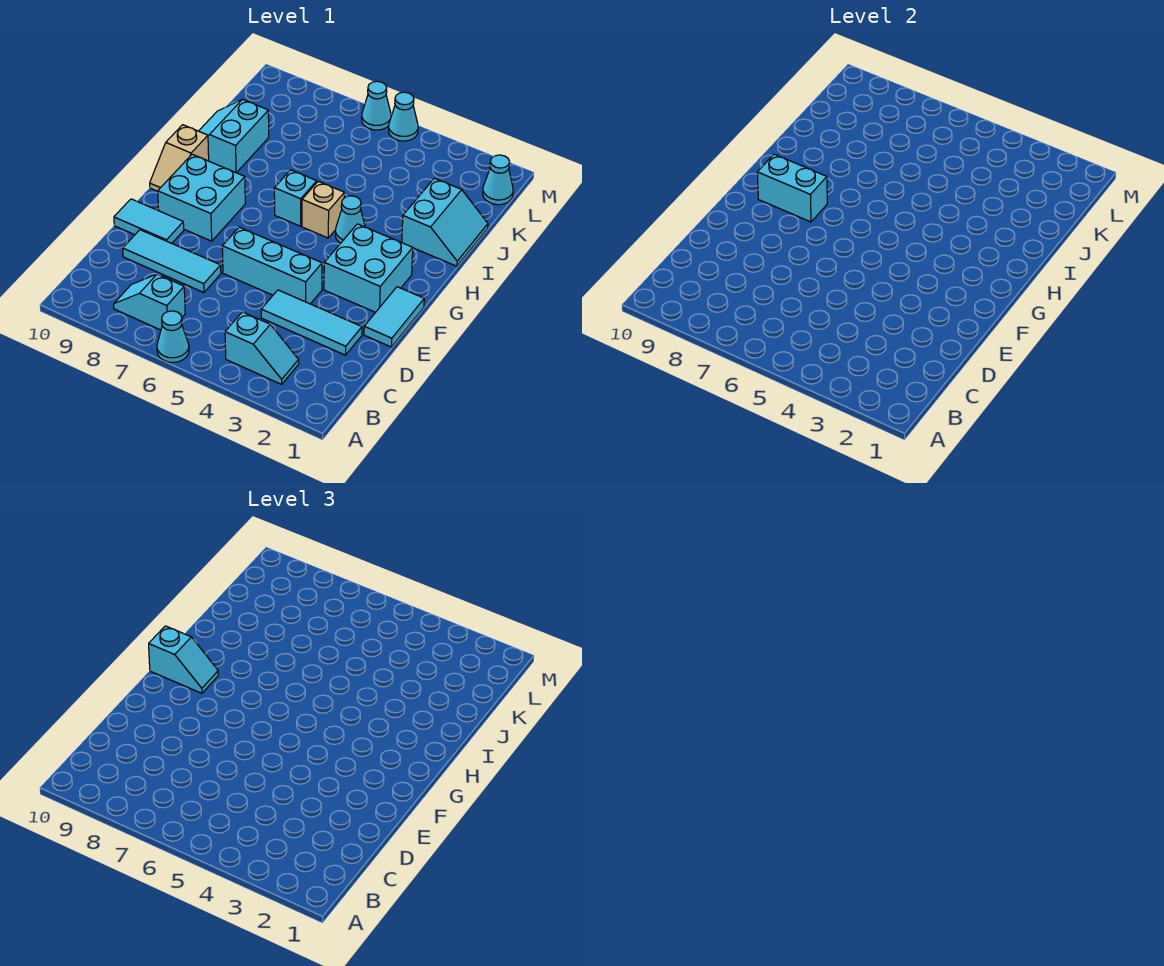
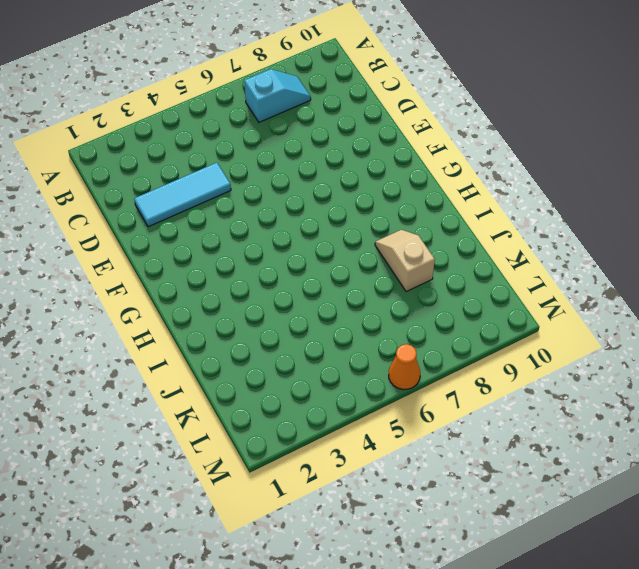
tan slope I8:J8 level 1 top J -> tan slope G10:H10 level 1 top H
orange cone M6 level 1 -> cyan cone M6 level 1
none -> cyan cone A6 level 1
none -> cyan slope B3:B4 level 1 top 4
none -> cyan tile D7:D9 level 1

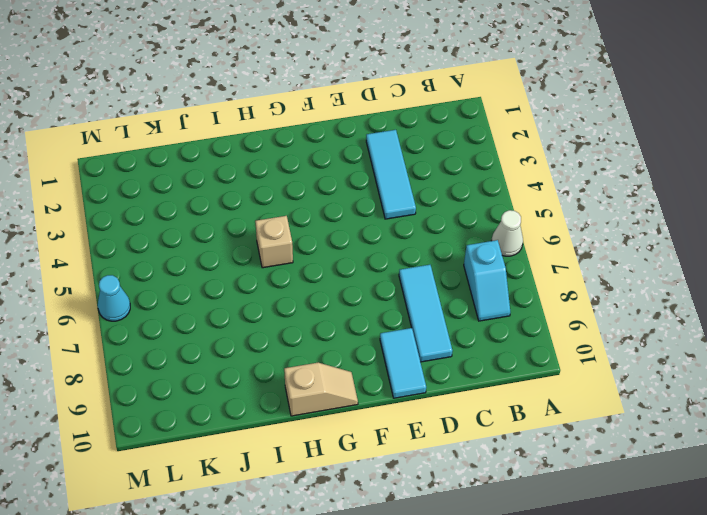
white cone A6 level 1 -> cyan cone A6 level 1
none -> cyan slope B3:B4 level 1 top 4
none -> cyan tile E1:F1 level 1
none -> cyan brick E4:E6 level 1

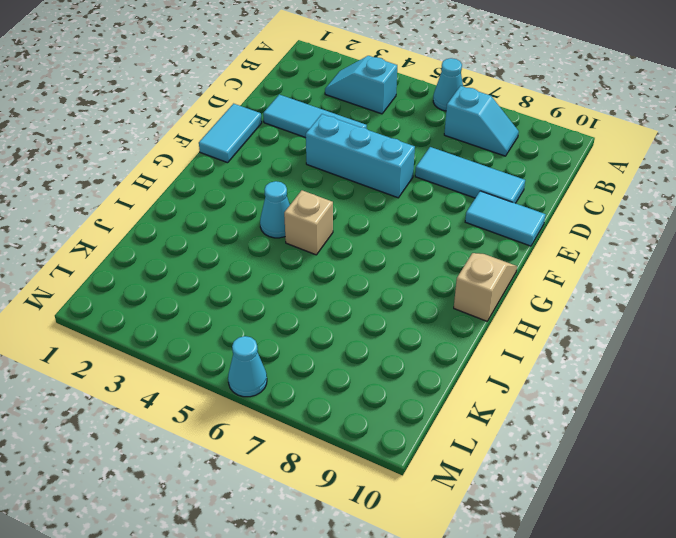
none -> cyan brick F2:G3 level 1
none -> cyan brick F8:G9 level 1
none -> cyan brick H6 level 1

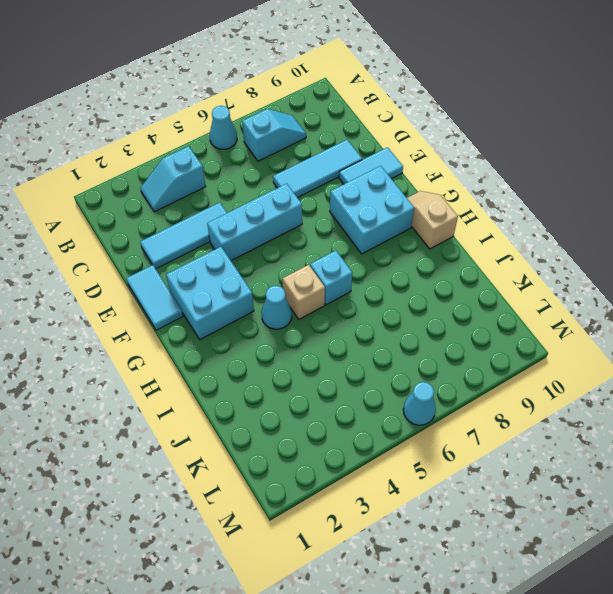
none -> cyan slope I1:J2 level 1 top 2
none -> cyan slope I9:J10 level 1 top 9
none -> cyan cone L1 level 1

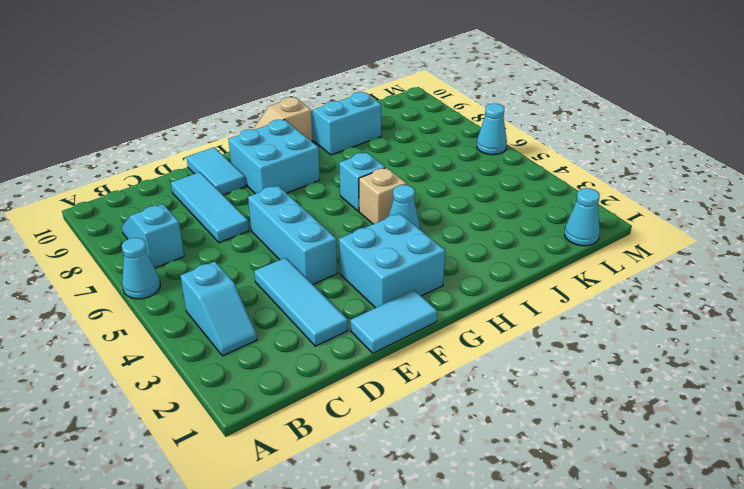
none -> cyan slope I1:J2 level 1 top 2
none -> cyan cone M5 level 1
none -> cyan brick G8:G9 level 2

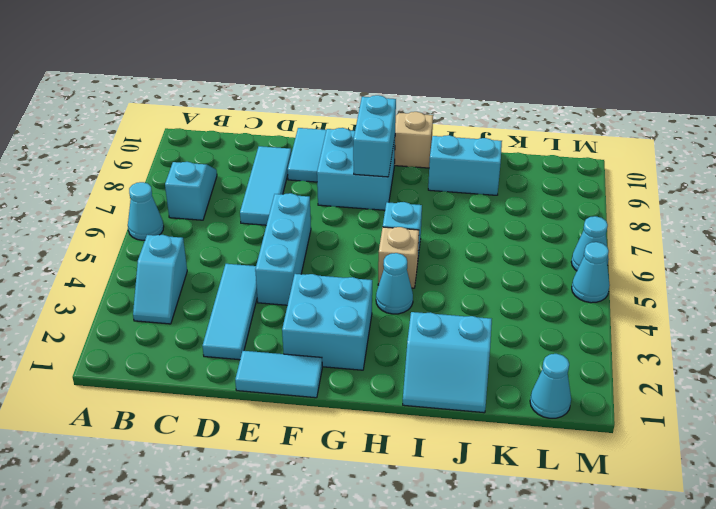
none -> cyan slope G9:G10 level 3 top 10

